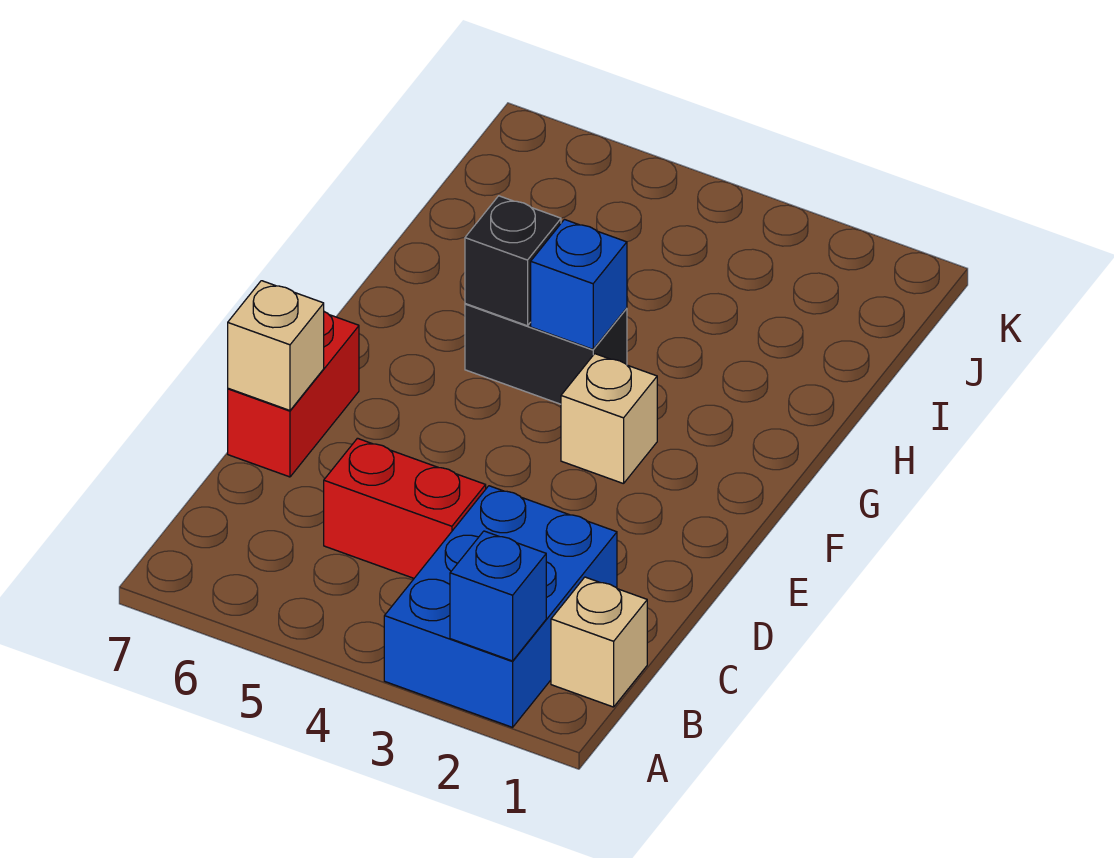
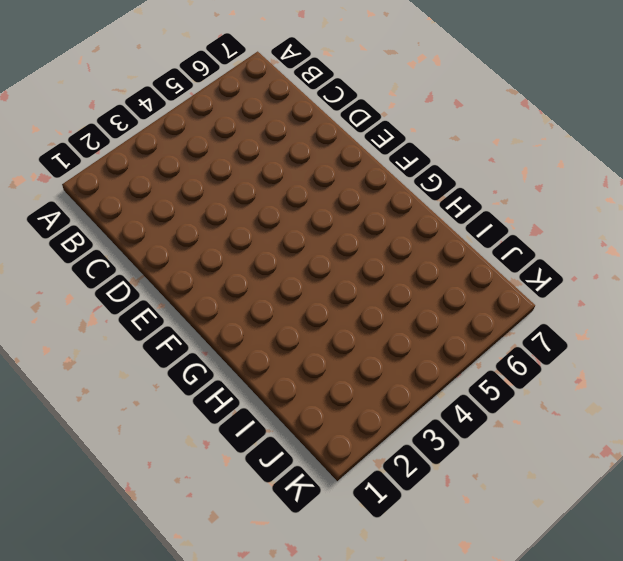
none -> blue brick A2:C3 level 1
none -> tan brick B1 level 1

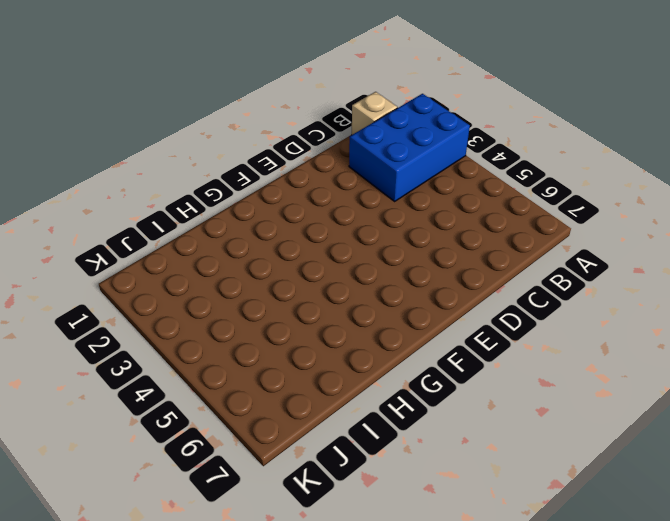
none -> red brick C4:C5 level 1
none -> red brick D7:E7 level 1

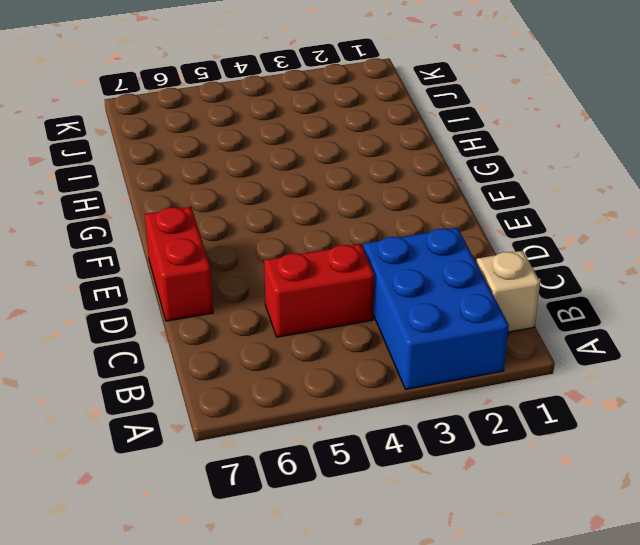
none -> tan brick F3 level 1
none -> black brick G4:G5 level 1

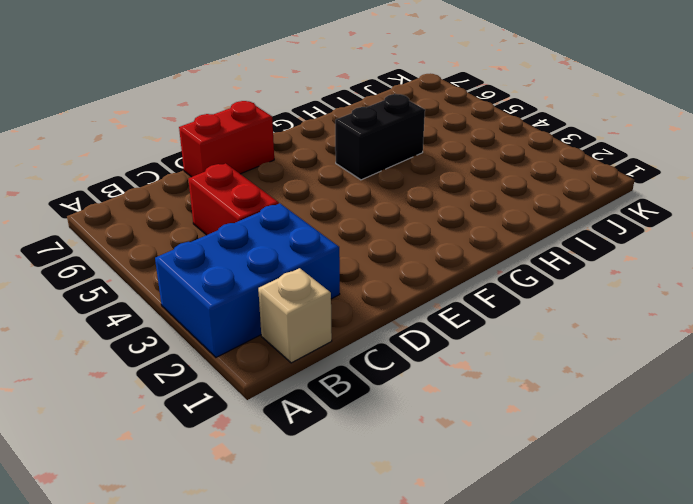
black brick G5:H5 level 1 -> black brick G4:G5 level 1
none -> tan brick F3 level 1
none -> blue brick A2 level 2

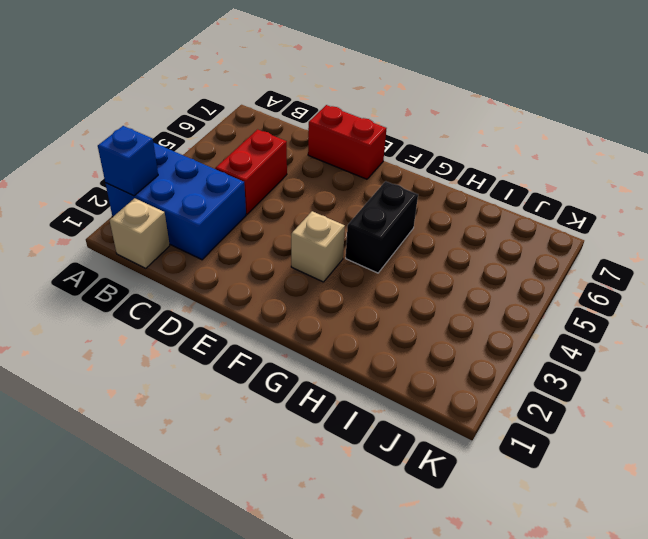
none -> tan brick D7 level 2
none -> blue brick G4 level 2

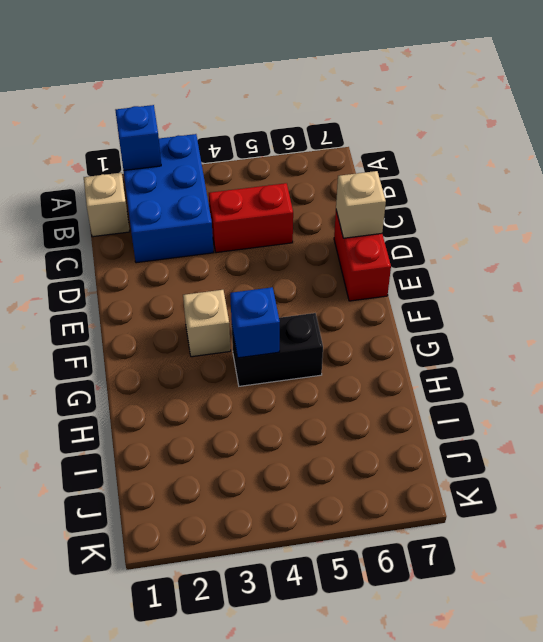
none -> black brick G5 level 2

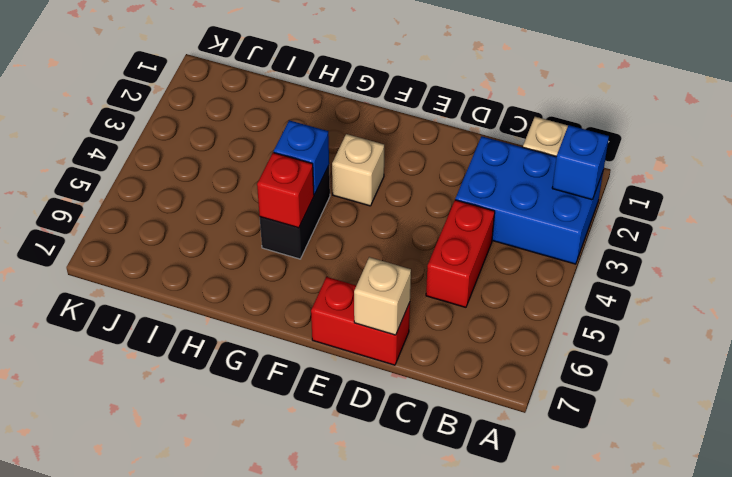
red brick G5 level 2 -> black brick G5 level 2

